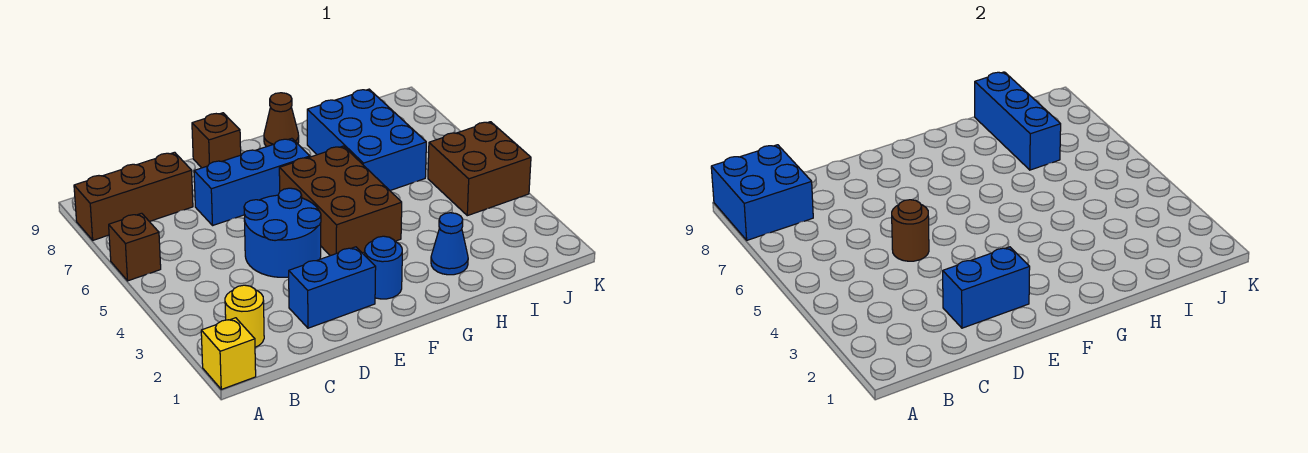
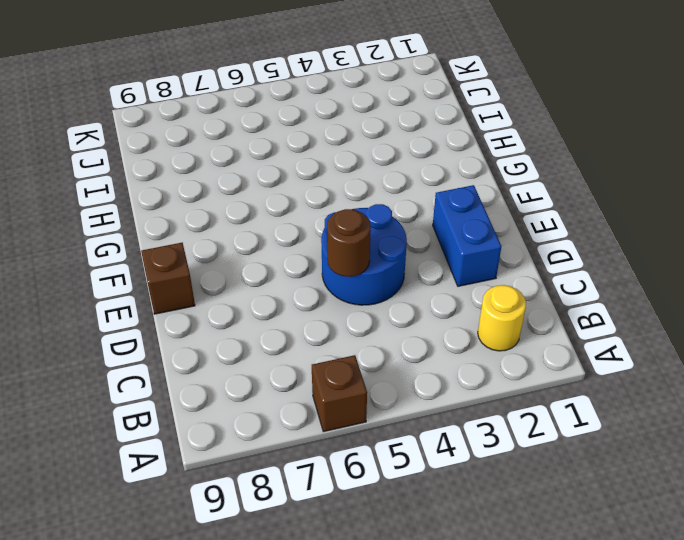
none -> yellow brick A1 level 1
none -> brown brick A8:C8 level 1
none -> blue brick D7:F7 level 1

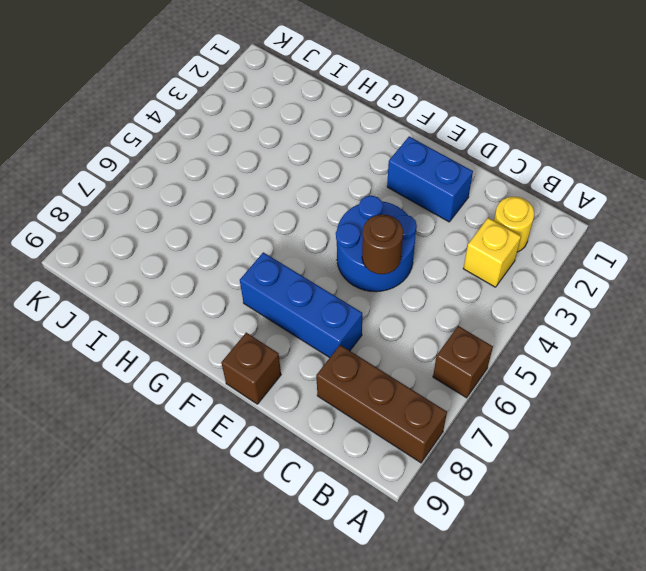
yellow brick B3 level 1 -> yellow brick A1 level 1
none -> blue round brick F2 level 1
none -> brown brick F4:G6 level 1
none -> brown cone G9 level 1

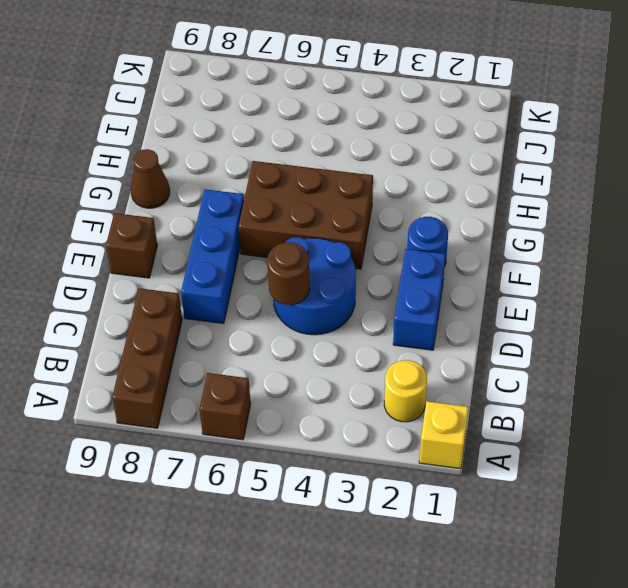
none -> blue cone H2 level 1
none -> blue brick H6:I8 level 1
none -> brown brick J4:K5 level 1

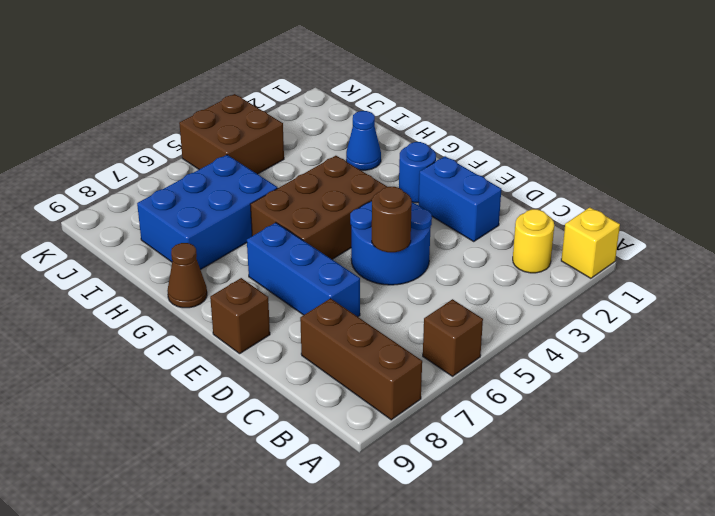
none -> blue brick A8:B9 level 2
none -> blue brick D2:E2 level 2
none -> blue brick I7:I9 level 2

